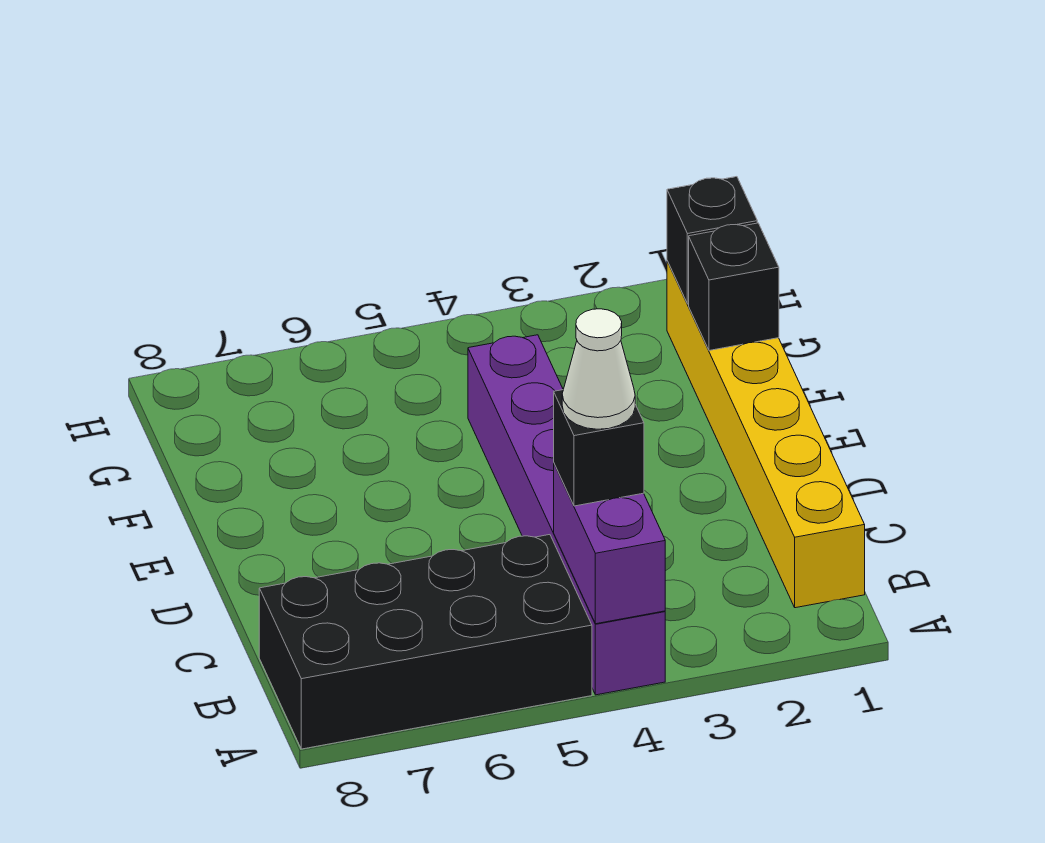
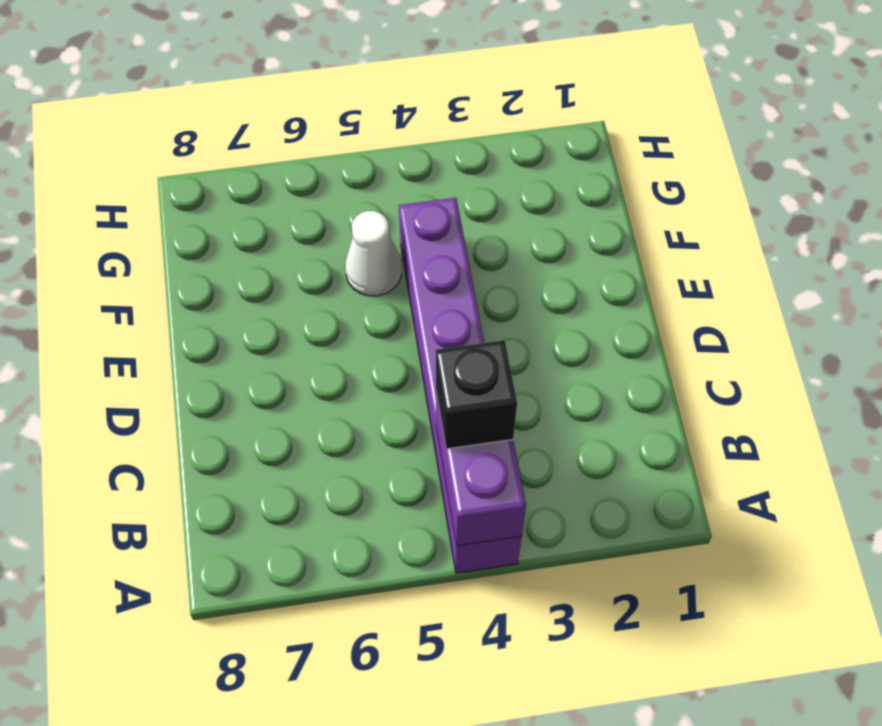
white cone F5 level 1 -> white cone B4 level 4
none -> black brick A5:B8 level 1
none -> yellow brick B1:G1 level 1

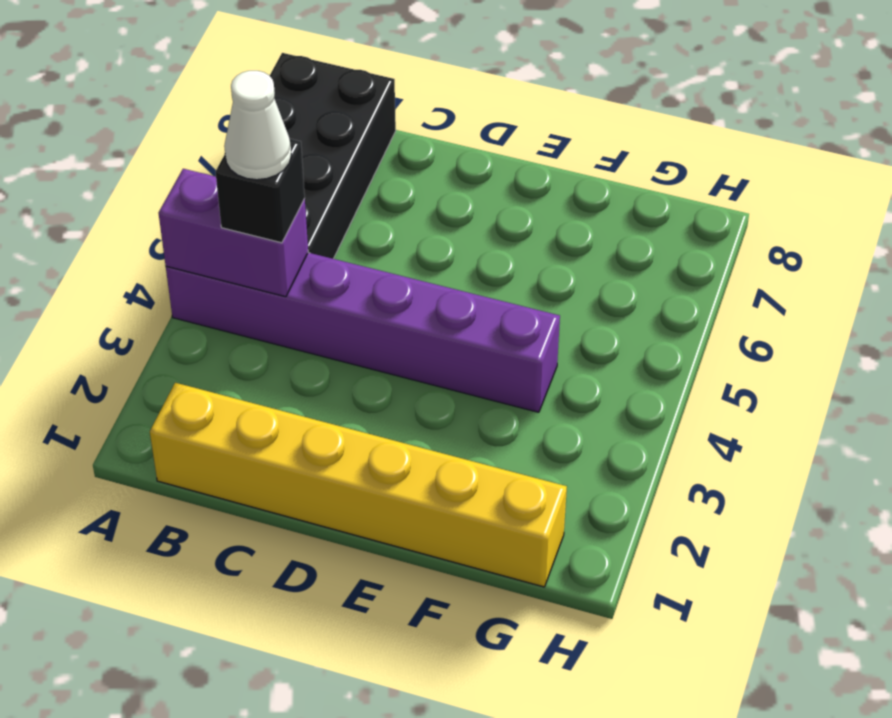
none -> black brick F1 level 2
none -> black brick G1 level 2

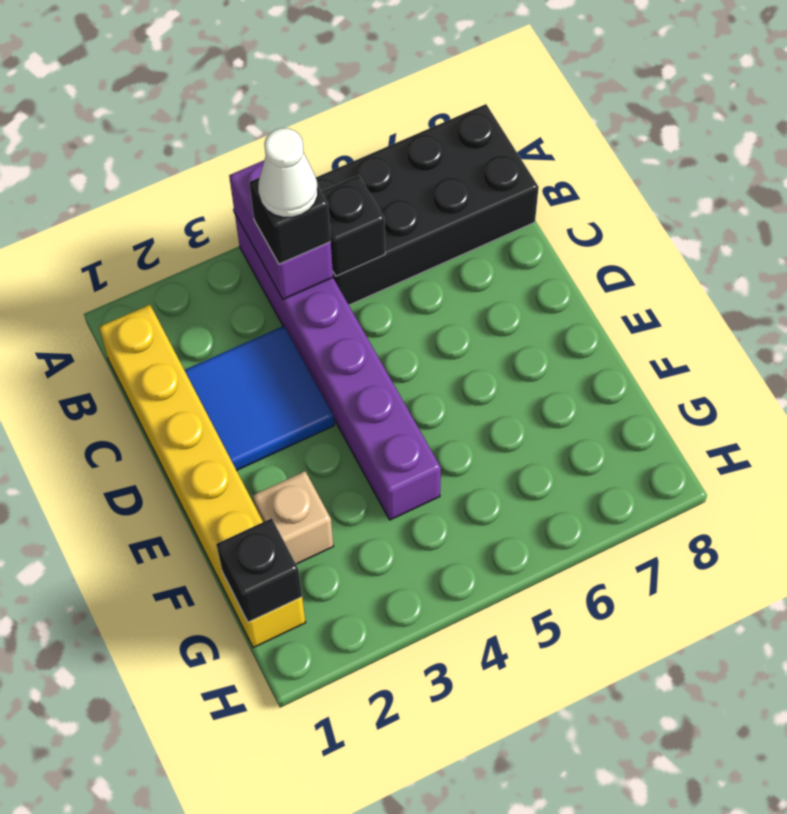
black brick B5 level 2 -> black brick F1 level 2
blue tile C2:D3 level 1 -> none
tan brick F2 level 1 -> none

